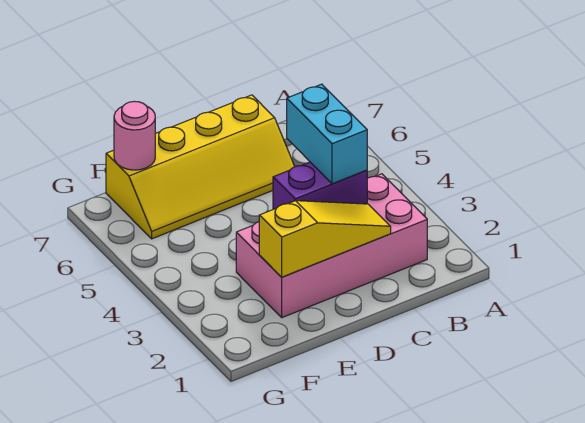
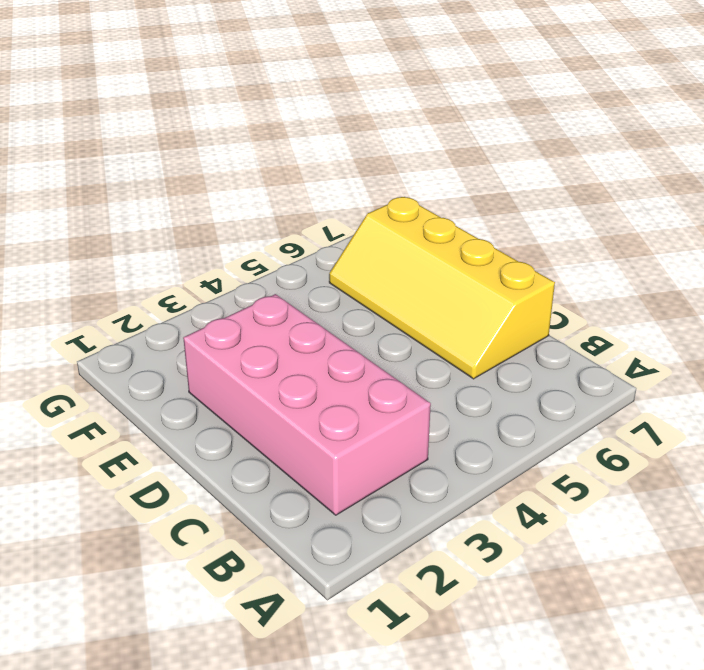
none -> yellow slope C2:E2 level 2 top E
none -> purple brick C3:D3 level 2

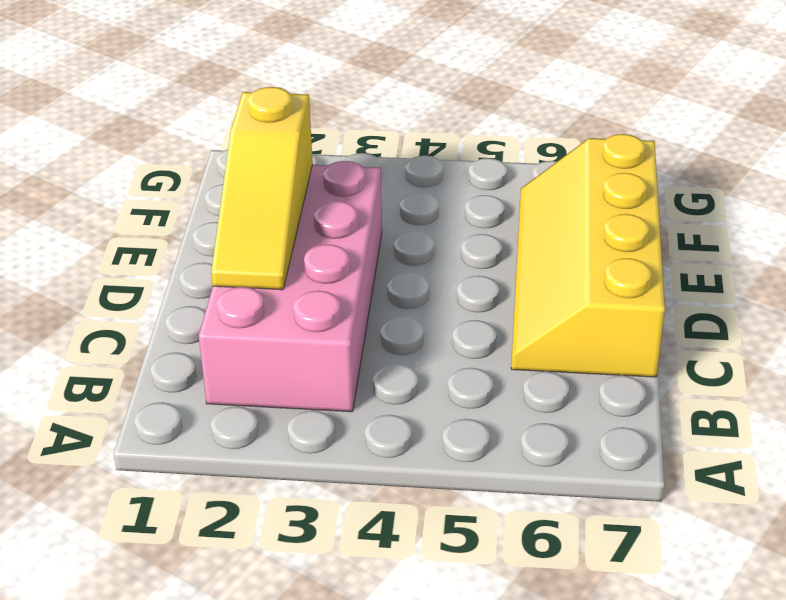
none -> purple brick C3:D3 level 2
none -> pink round brick F7 level 2

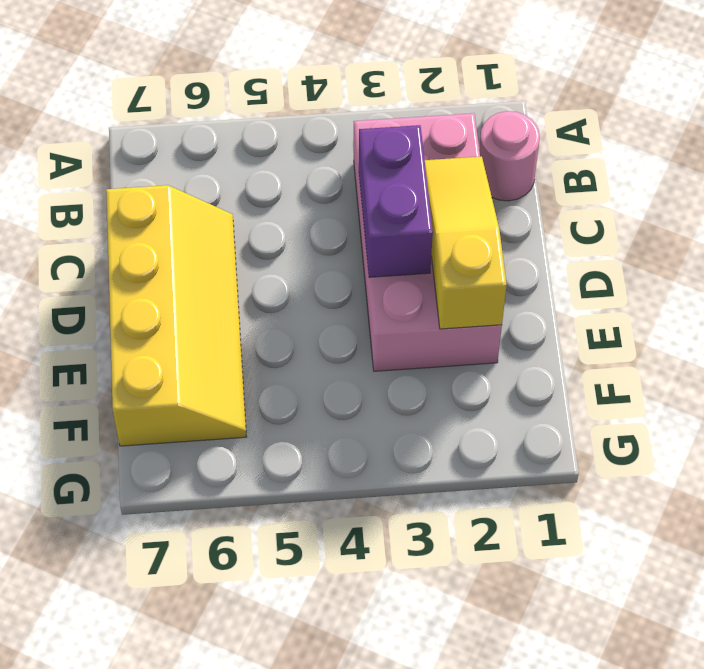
pink round brick B1 level 1 -> pink round brick F7 level 2
none -> cyan brick C3:C4 level 3

